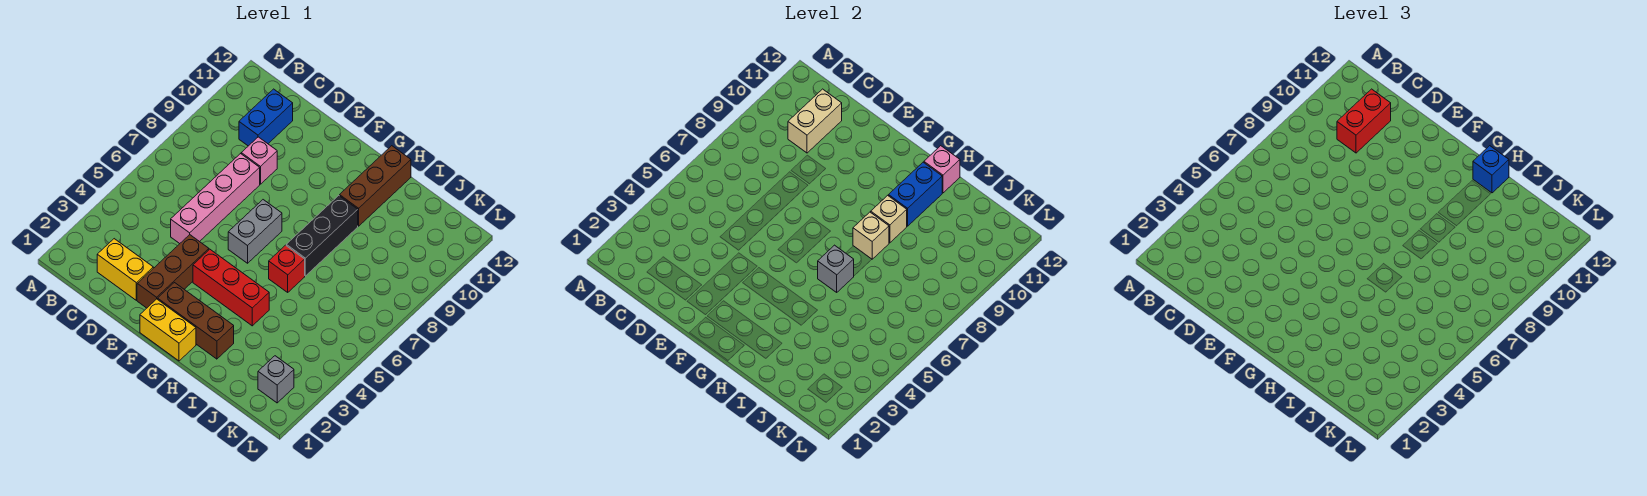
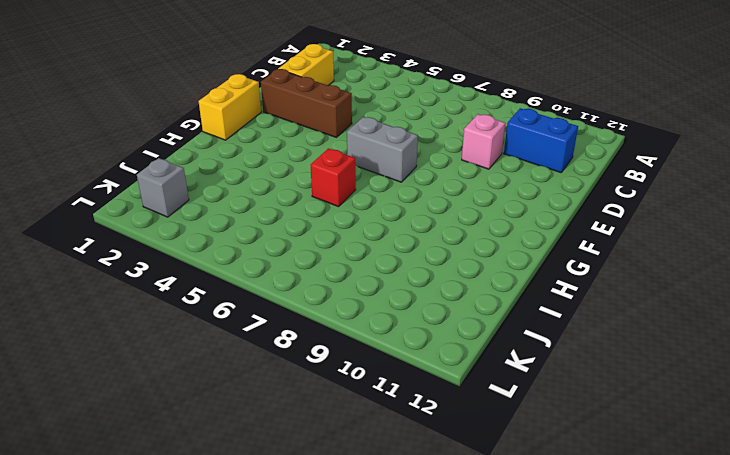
none -> pink brick D5:D8 level 1
none -> brown brick F2:H2 level 1
none -> red brick F4:H4 level 1

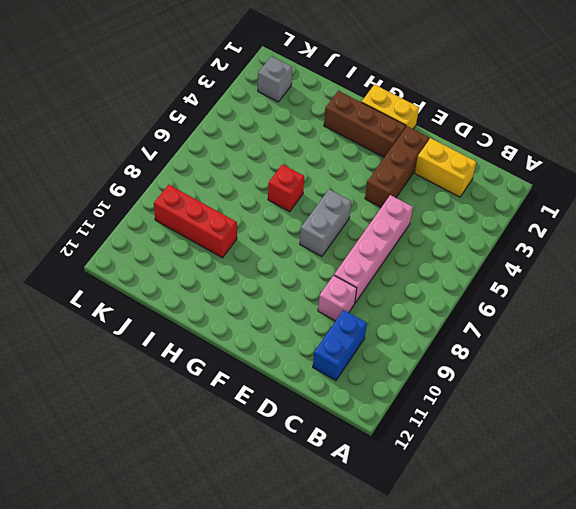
red brick I9:K9 level 1 -> red brick F4:H4 level 1
none -> black brick H7:H9 level 1
none -> brown brick H10:H12 level 1
none -> tan brick C10:C11 level 2

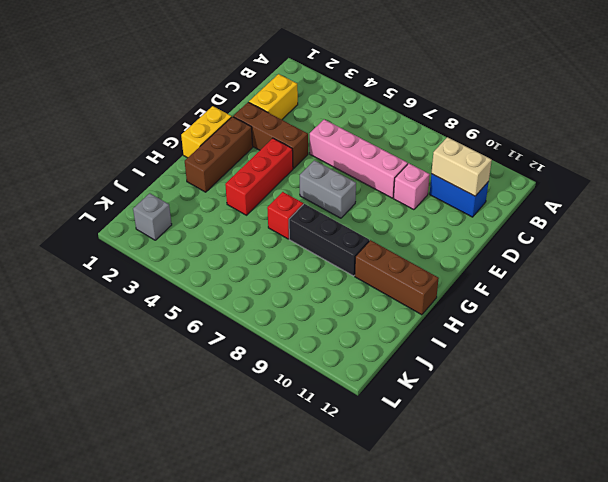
none -> grey brick H6 level 2
none -> tan brick H8 level 2
none -> tan brick H9 level 2

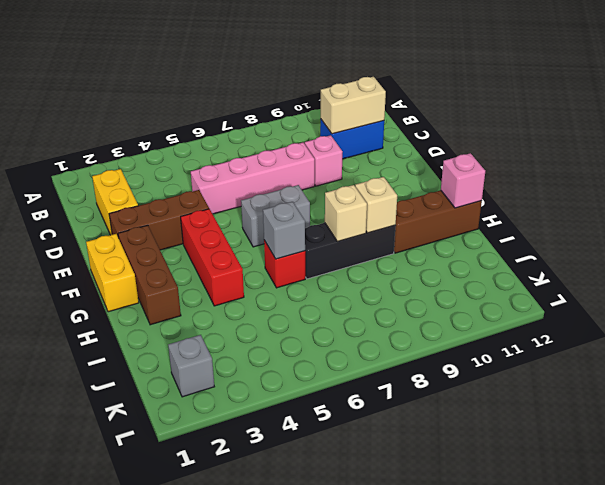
none -> blue brick H10:H11 level 2
none -> red brick C10:C11 level 3
none -> blue brick H12 level 3

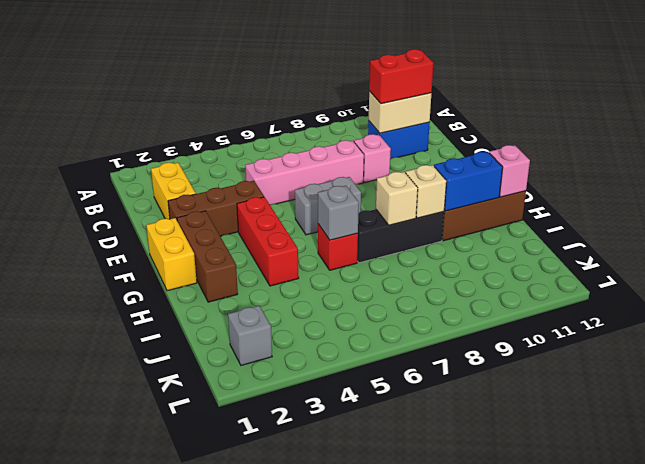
none -> blue brick H12 level 3

